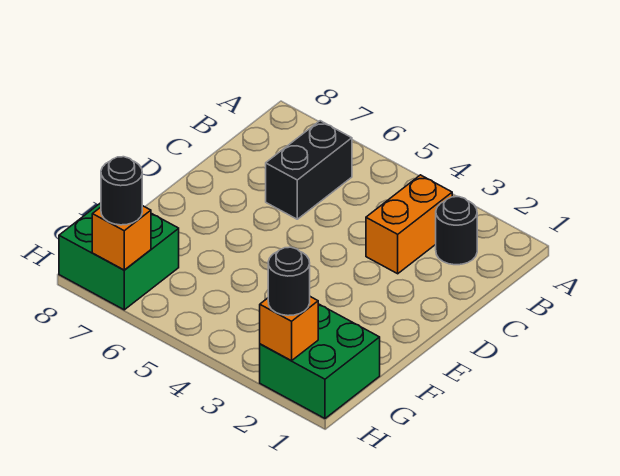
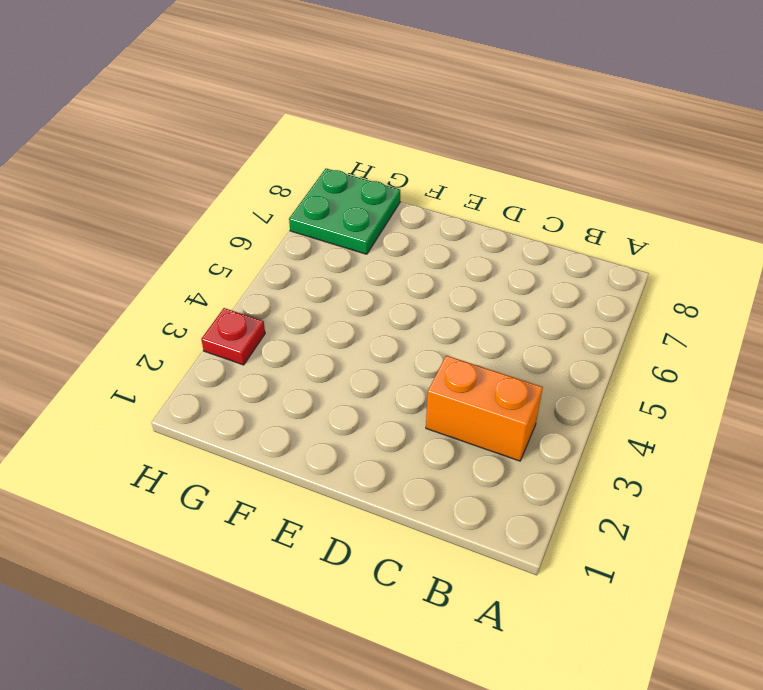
green plate G7:H8 level 1 -> green brick G7:H8 level 1
red plate H3 level 1 -> none
none -> black round brick B2 level 1
none -> black brick B6:C6 level 1

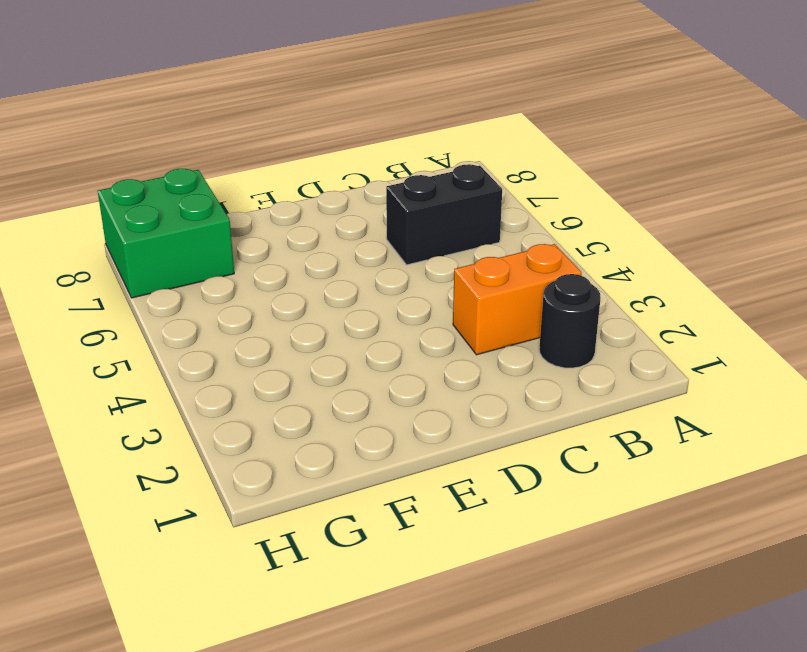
none -> green brick G1:H2 level 1
none -> orange brick H2 level 2

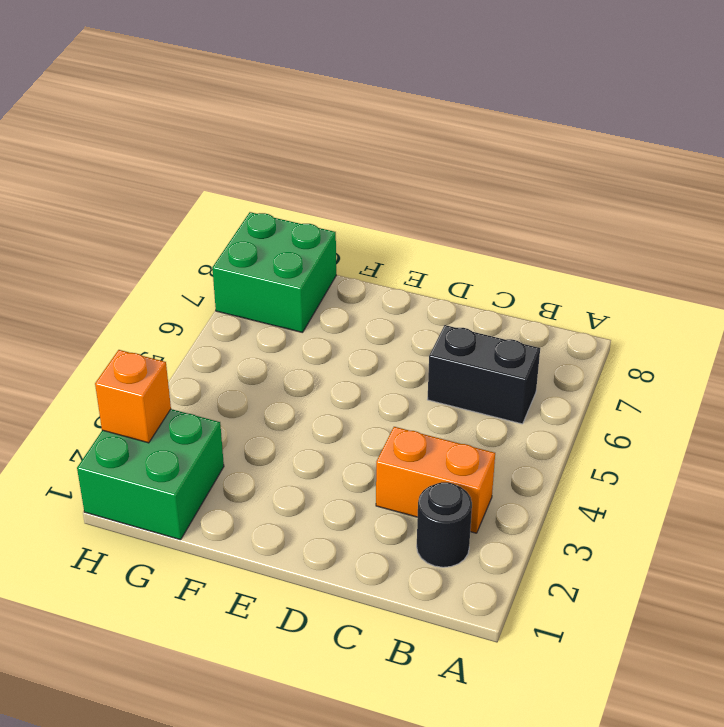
none -> orange brick H7 level 2
none -> black round brick H2 level 3

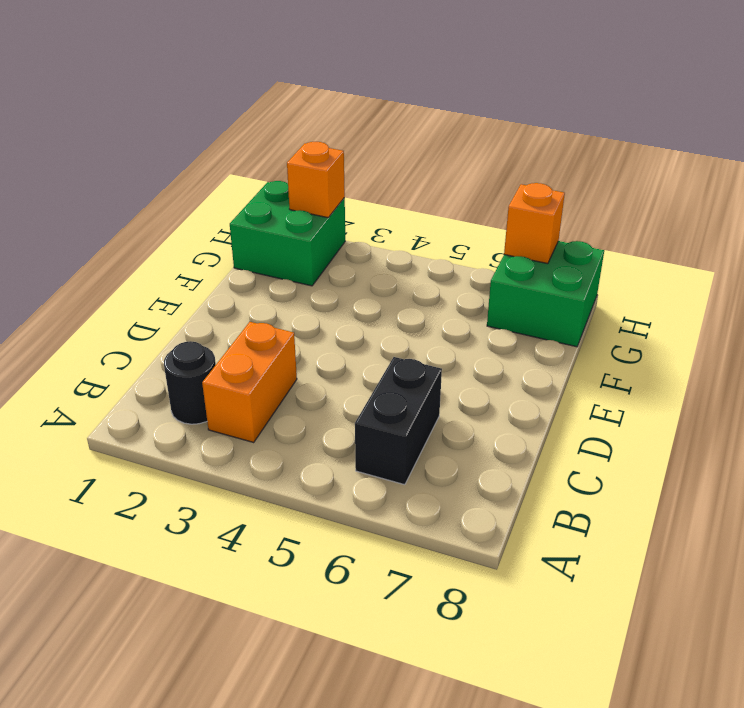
none -> black round brick H2 level 3
none -> black round brick H7 level 3

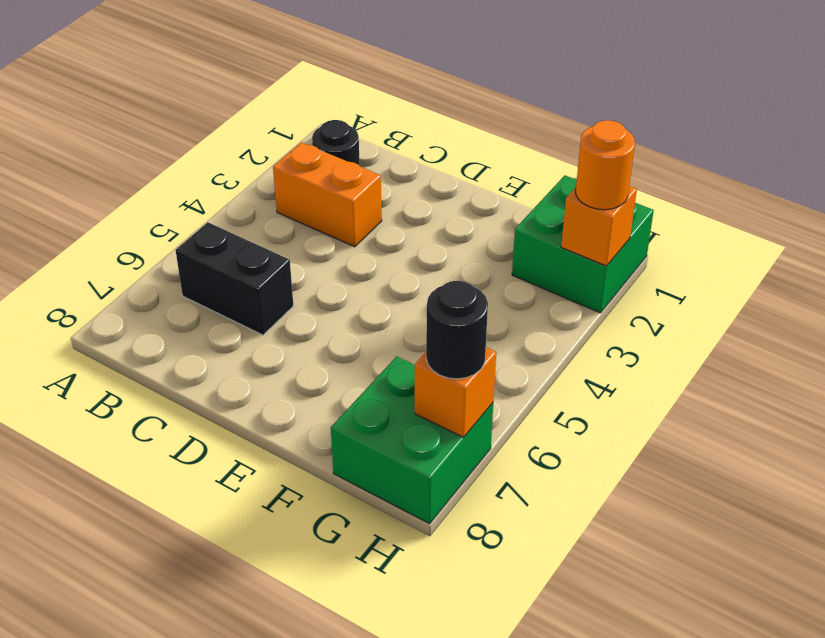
orange round brick H2 level 3 -> black round brick H2 level 3

